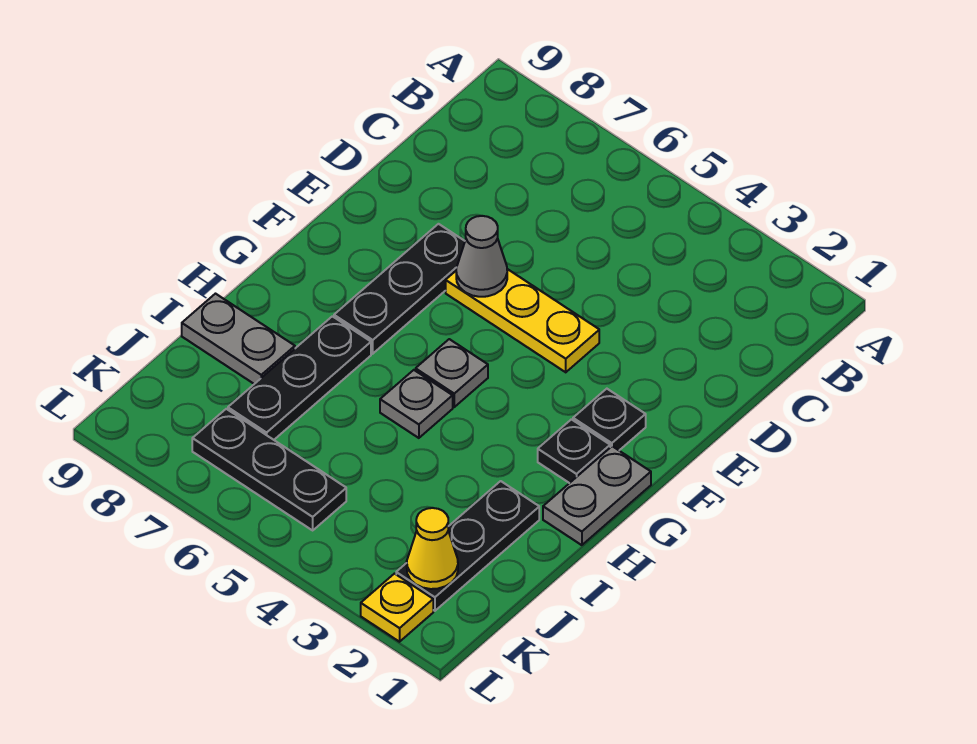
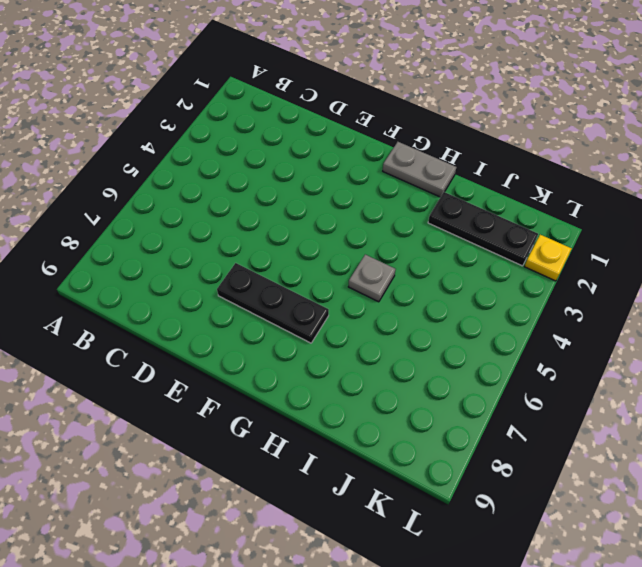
none -> yellow plate E4:E6 level 1
none -> black plate F2 level 1
none -> black plate G2 level 1

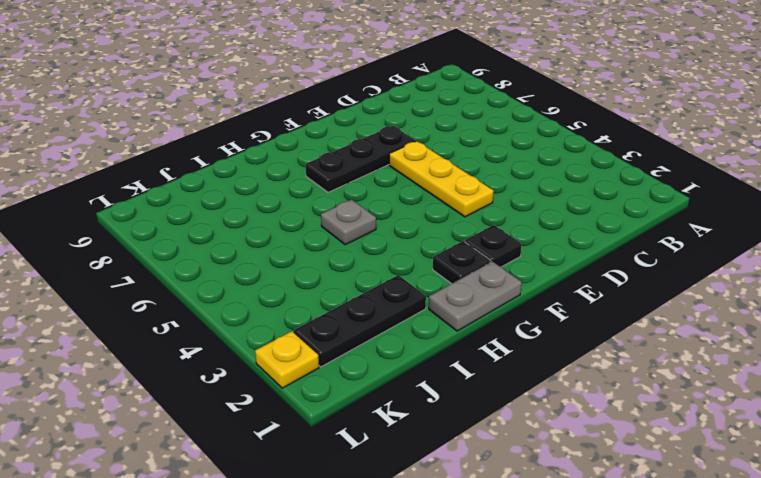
none -> grey plate G5 level 1
none -> black plate H7:J7 level 1
none -> grey plate I8:I9 level 1

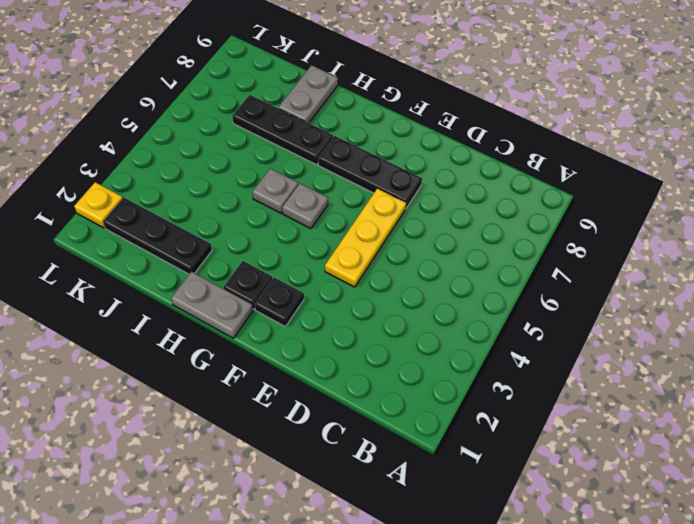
none -> black plate K5:K7 level 1
none -> grey cone E6 level 2
none -> yellow cone K2 level 2

